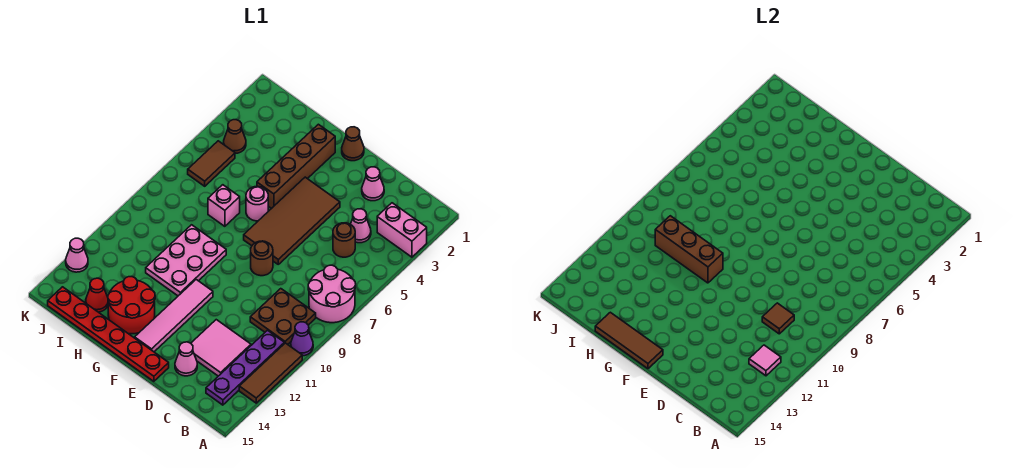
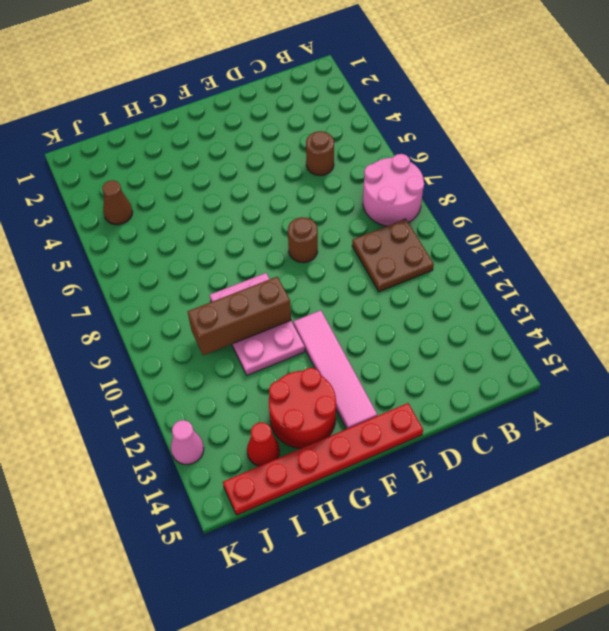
none -> pink brick A3:B3 level 1
none -> purple cone A10 level 1
none -> brown tile A11:A13 level 1

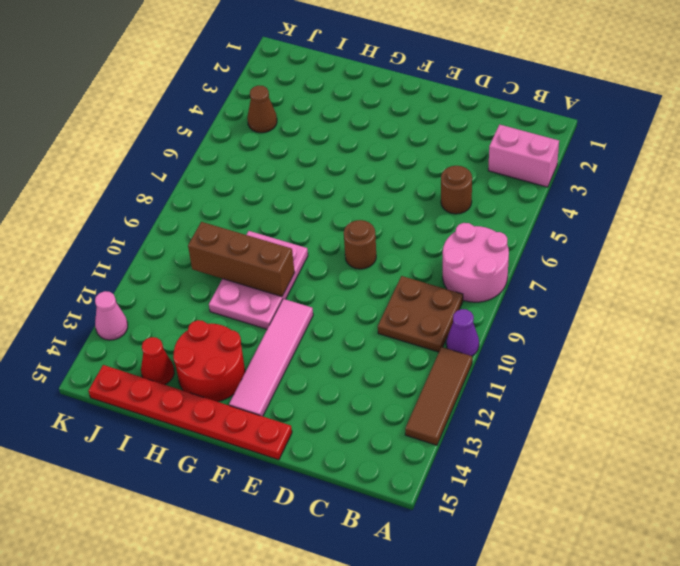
none -> purple plate B11:B14 level 1
none -> pink cone C4 level 1
none -> pink tile C12:D13 level 1

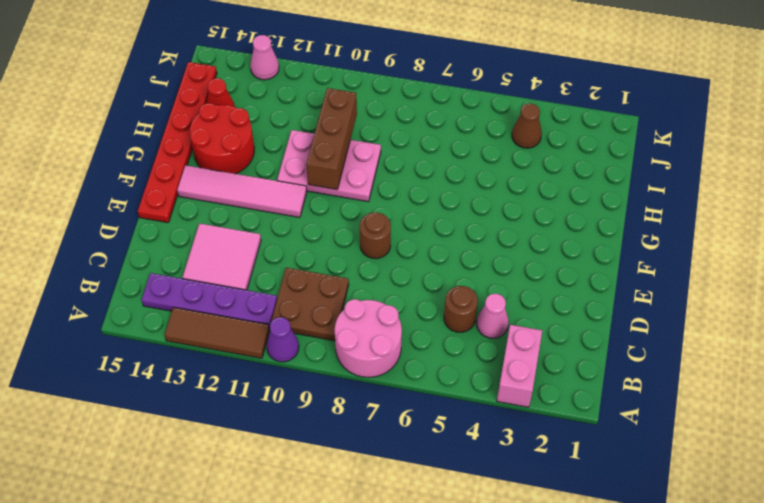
none -> pink cone D2 level 1
none -> pink cone D14 level 1
none -> brown tile E4:F7 level 1

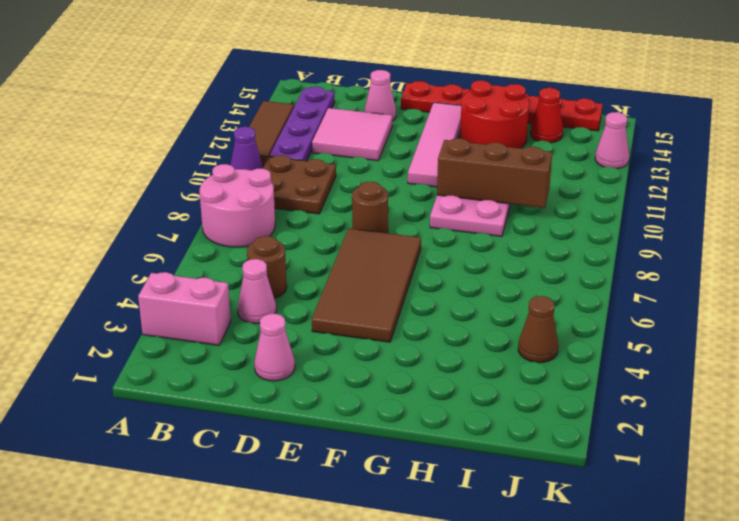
none -> brown cone F1 level 1
none -> brown brick G2:G5 level 1
none -> pink round brick G6 level 1

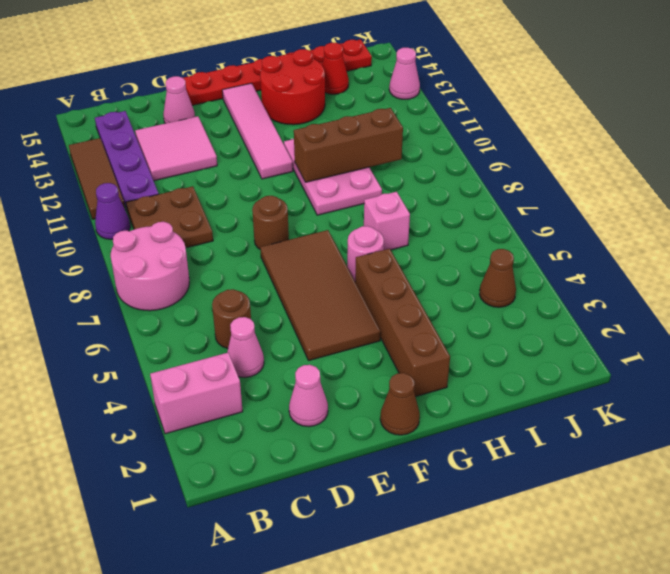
none -> brown tile J5:J6 level 1
none -> pink tile B12 level 2
none -> brown tile C10 level 2

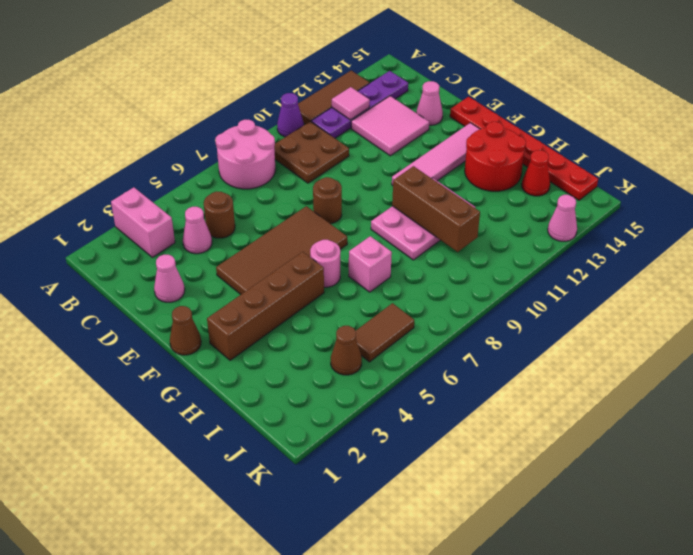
none -> brown tile C10 level 2
none -> brown tile F15:H15 level 2

